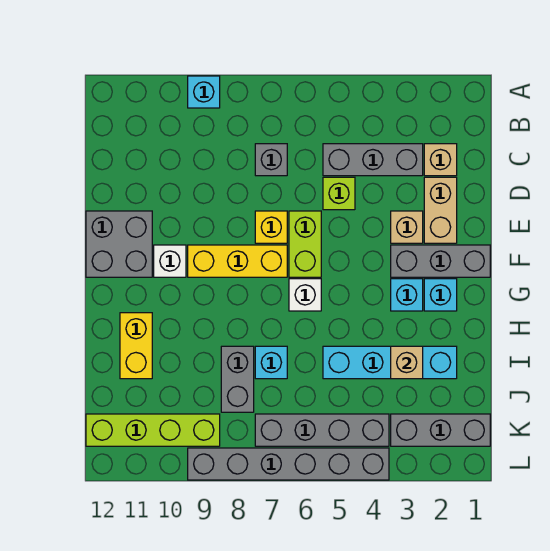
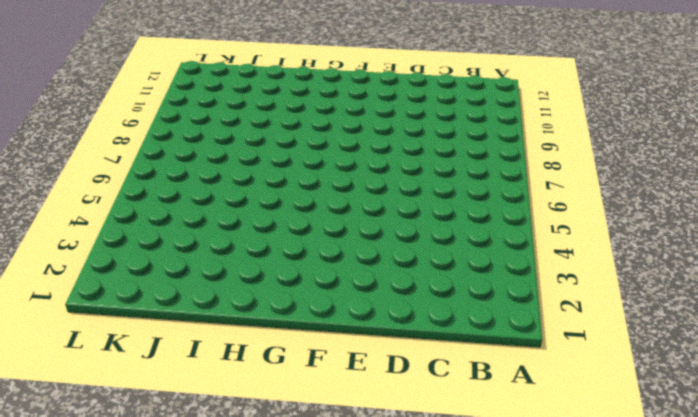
none -> cyan brick A9 level 1
none -> tan brick C2 level 1
none -> grey brick C3:C5 level 1

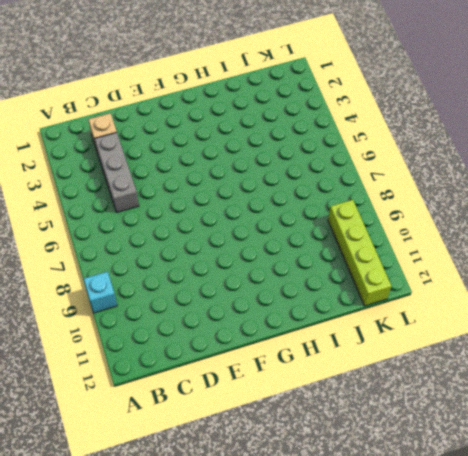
none -> grey brick C7 level 1
none -> tan brick D2:E2 level 1
none -> lime brick D5 level 1

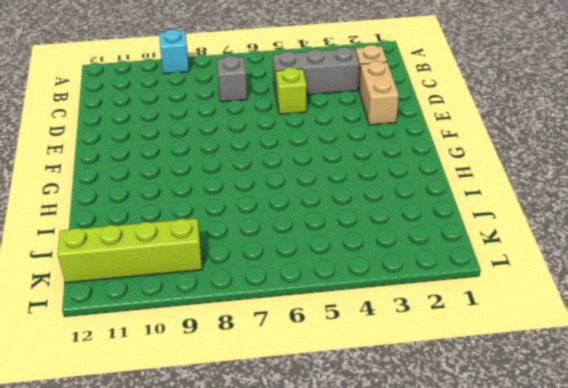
none -> tan brick E3 level 1
none -> lime brick E6:F6 level 1
none -> yellow brick E7 level 1

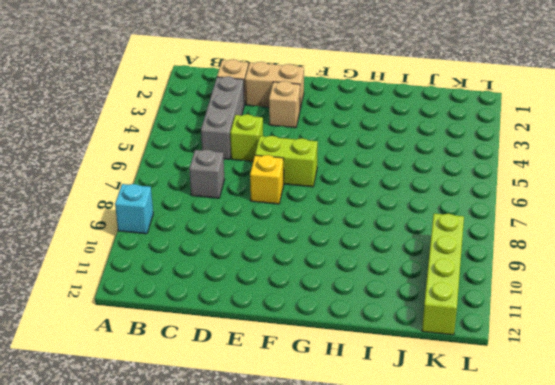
none -> grey brick E11:F12 level 1
none -> grey brick F1:F3 level 1
none -> yellow brick F7:F9 level 1

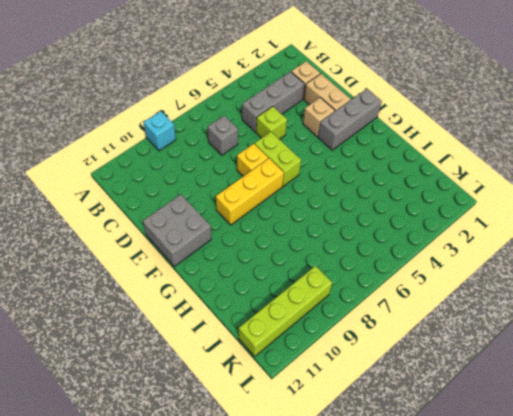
none -> white brick F10 level 1
none -> cyan brick G2 level 1
none -> cyan brick G3 level 1

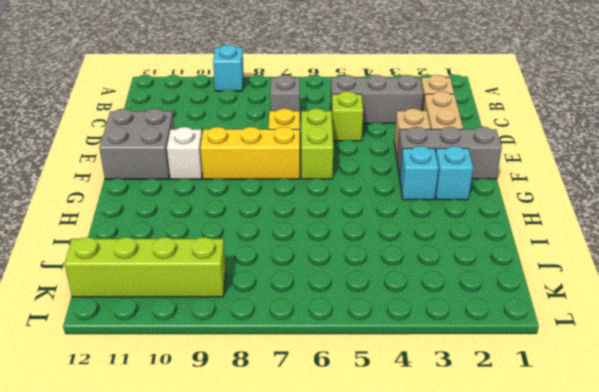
none -> white brick G6 level 1
none -> yellow brick H11:I11 level 1
none -> cyan brick I2:I5 level 1

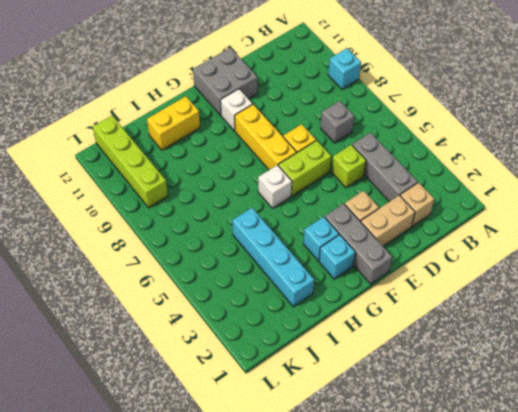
none -> cyan brick I7 level 1
none -> grey brick I8:J8 level 1
none -> grey brick K1:K3 level 1

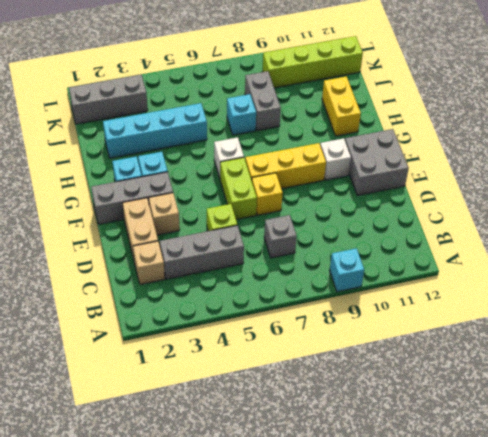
none -> grey brick K4:K7 level 1
none -> grey brick L4:L9 level 1
none -> tan brick I3 level 2

